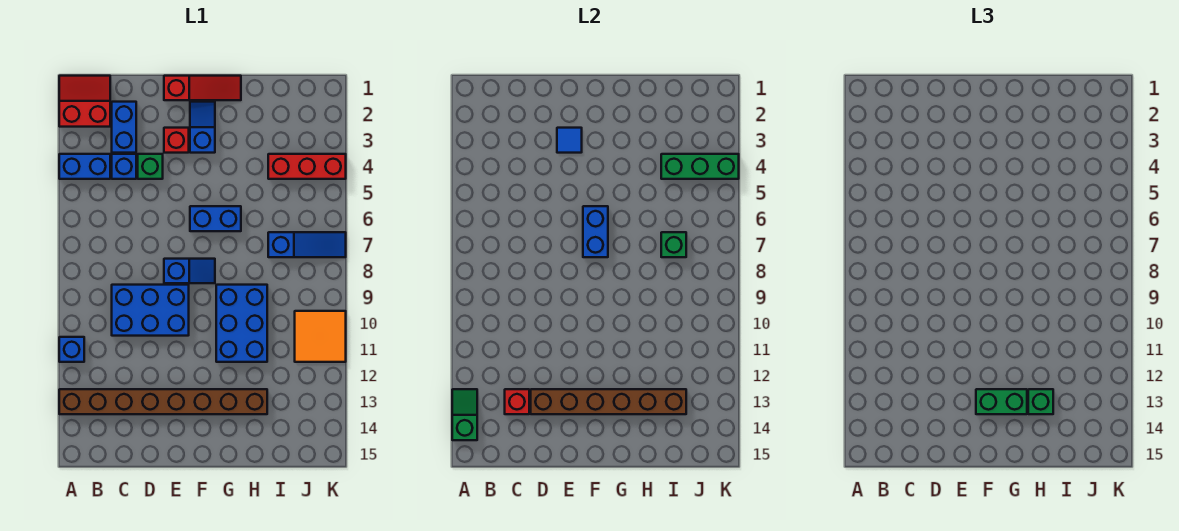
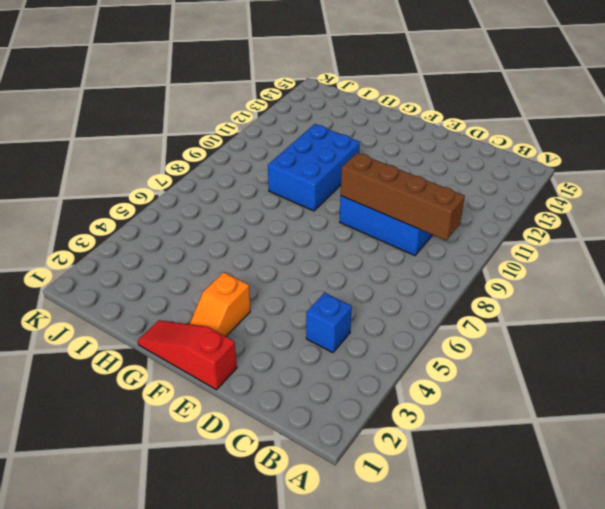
brown brick B9:E9 level 2 -> none
orange slope F2:F3 level 1 top 3 -> blue slope F2:F3 level 1 top 3
none -> red slope A1:B2 level 1 top 2
none -> blue brick A4:B4 level 1
none -> blue brick A11 level 1

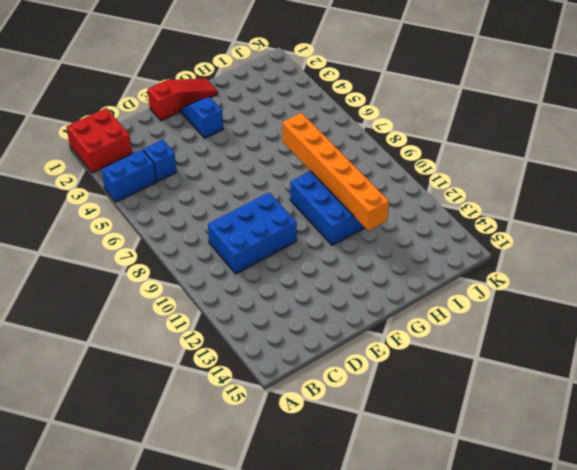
red brick A1:B2 level 1 -> red slope A1:B2 level 1 top 2
orange brick H7:H12 level 2 -> none
none -> blue brick A11 level 1
none -> brown brick A13:H13 level 1
none -> blue brick C2:C3 level 1

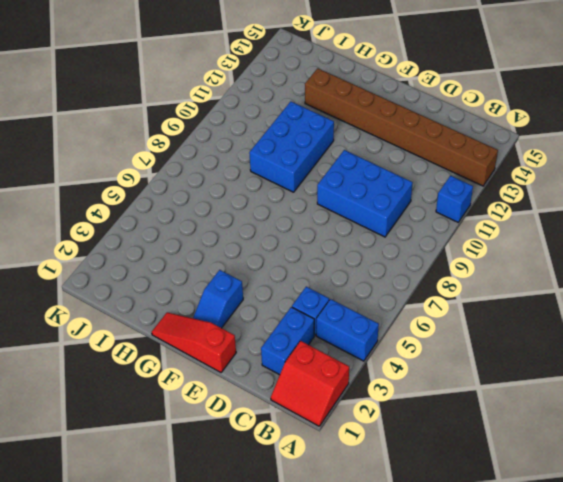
none -> green brick D4 level 1
none -> red brick E3 level 1
none -> blue slope E8:F8 level 1 top E

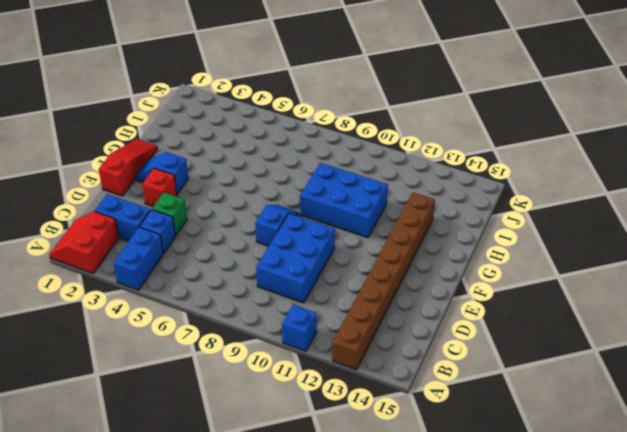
none -> blue brick F6:G6 level 1
none -> red brick I4:K4 level 1
none -> blue slope I7:K7 level 1 top I

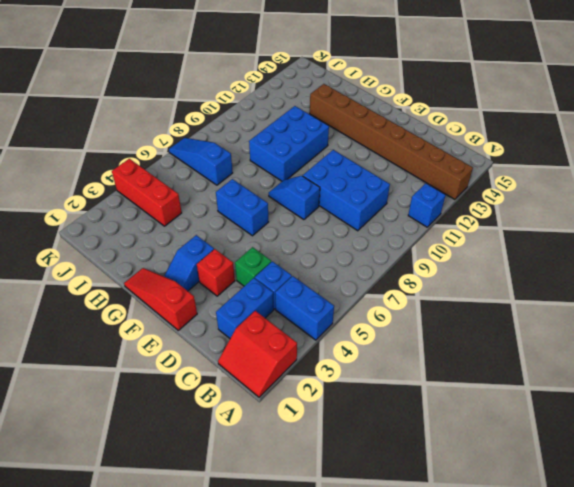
none -> orange tile J10:K11 level 1
none -> green slope A13:A14 level 2 top 14
none -> red brick C13 level 2

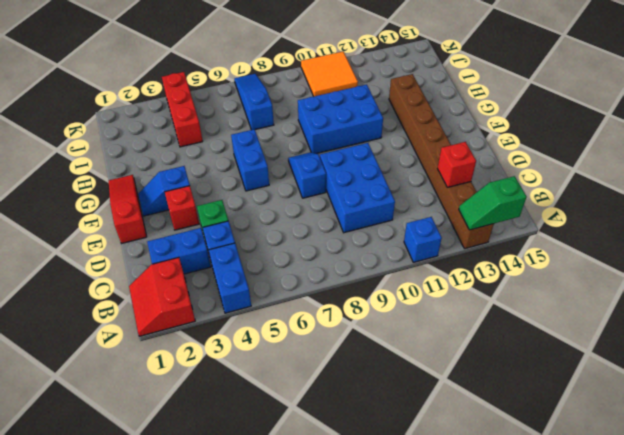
none -> brown brick D13:I13 level 2
none -> blue tile E3 level 2
none -> blue brick F6:F7 level 2

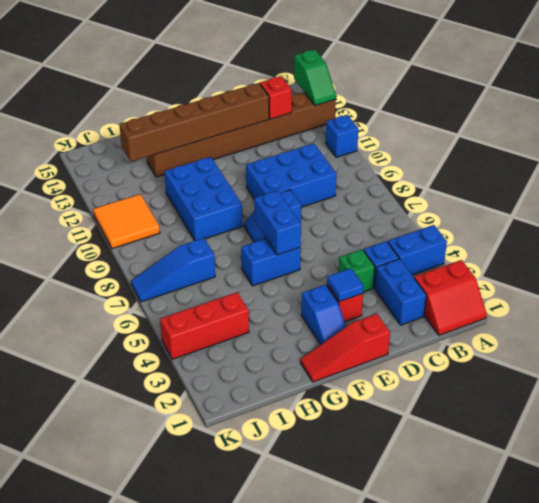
none -> green brick I4:K4 level 2
none -> green brick I7 level 2
none -> green brick F13:G13 level 3

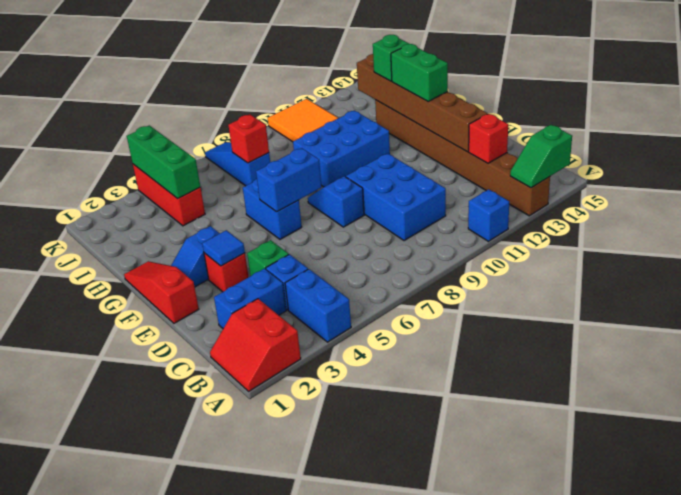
red brick I7 level 2 -> green brick I7 level 2

